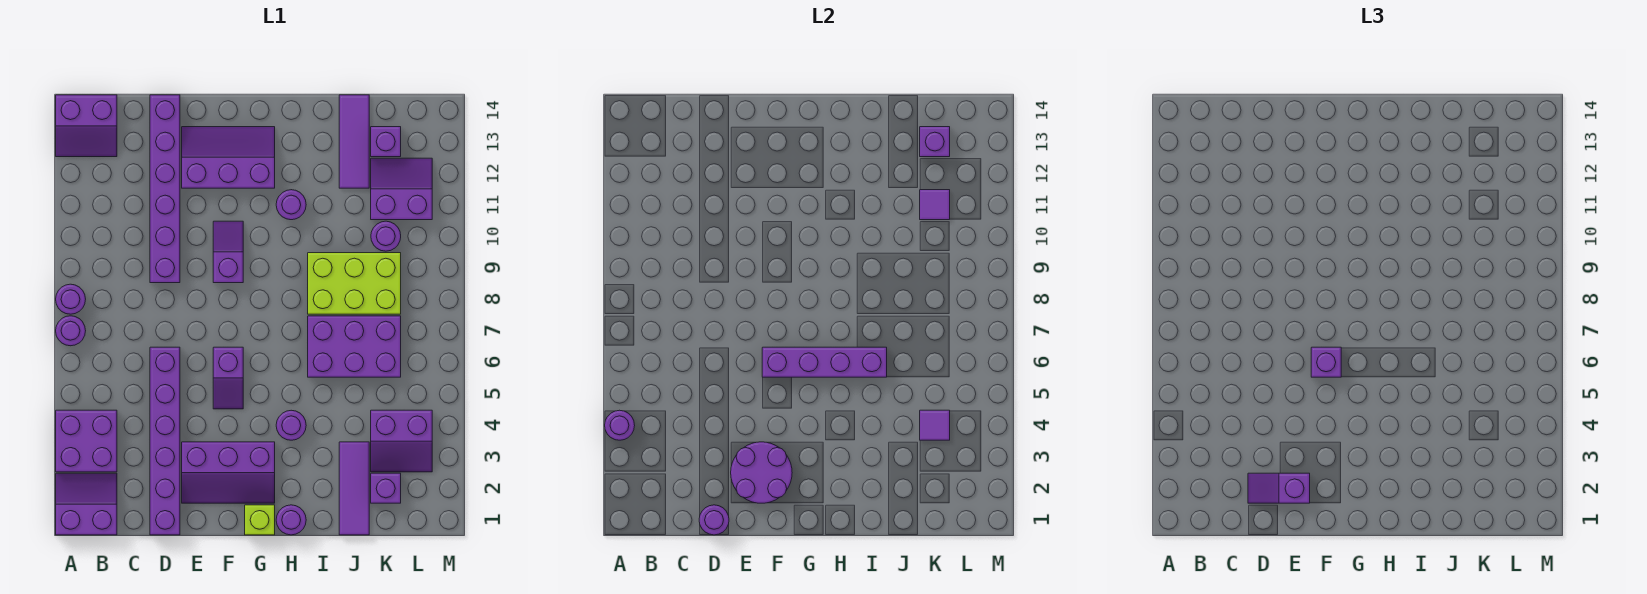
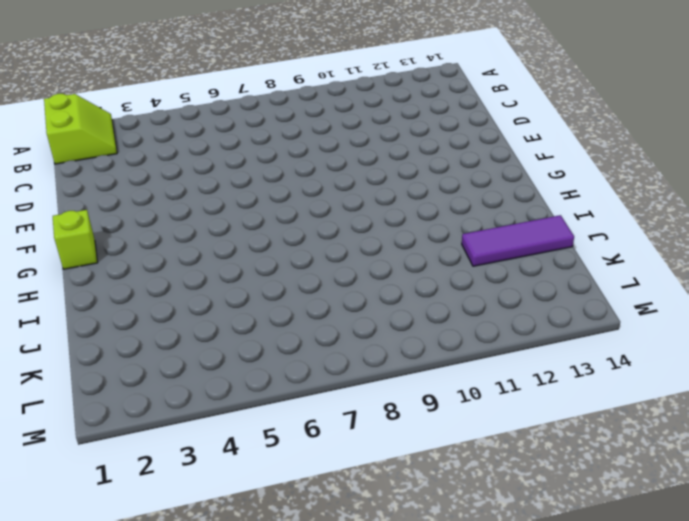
lime slope A1:B2 level 1 top 1 -> purple slope A1:B2 level 1 top 1
none -> purple brick A3:B4 level 1
none -> purple round brick A7 level 1
none -> purple round brick A8 level 1
none -> purple slope A13:B14 level 1 top 14

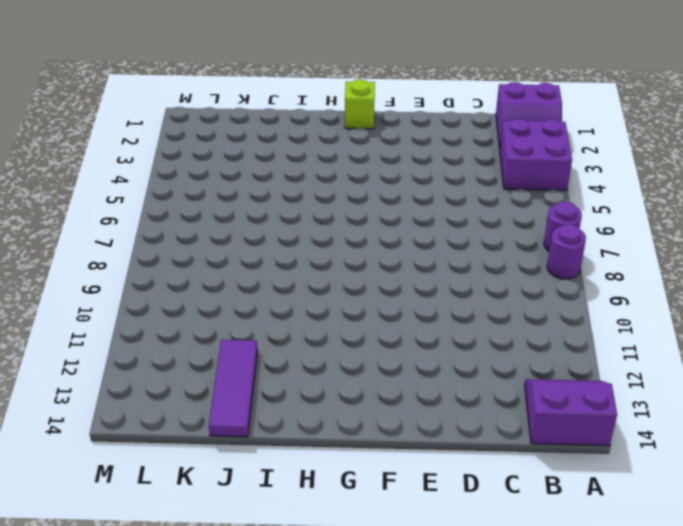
none -> purple brick D1:D6 level 1
none -> purple brick D9:D14 level 1
none -> purple slope E2:G3 level 1 top 3
none -> purple slope E12:G13 level 1 top 12

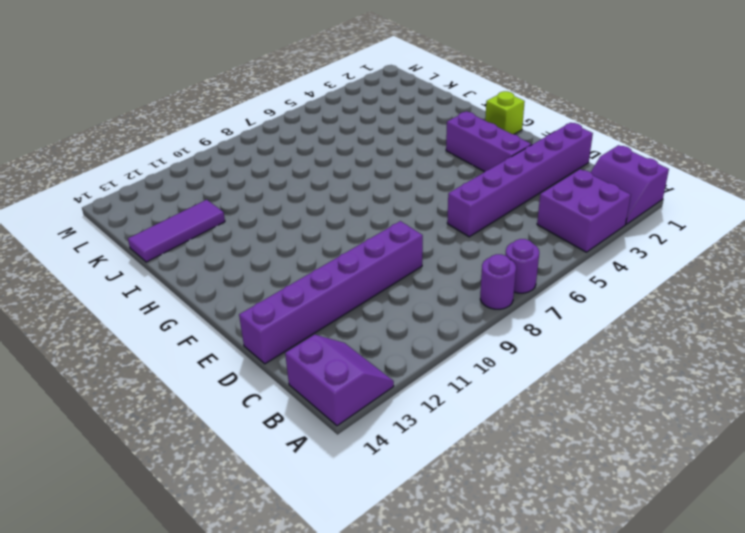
none -> purple slope E12:G13 level 1 top 12
none -> purple slope F5:F6 level 1 top 6
none -> purple slope F9:F10 level 1 top 9
none -> purple round brick H1 level 1

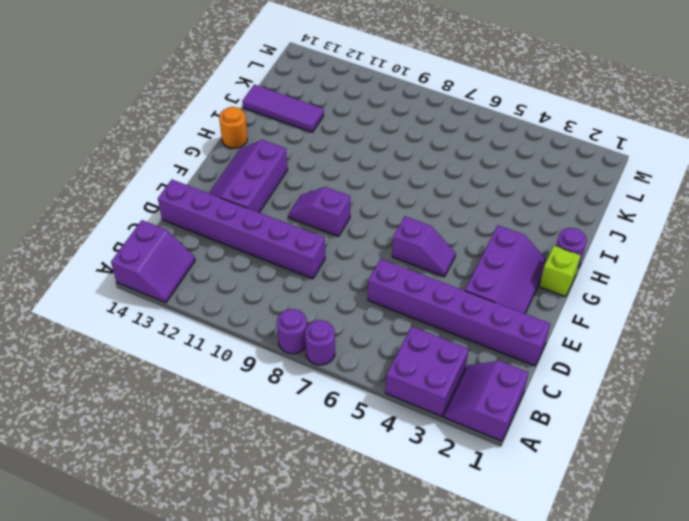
orange round brick H14 level 1 -> none
none -> purple round brick H4 level 1
none -> purple round brick H11 level 1
none -> purple brick I6:K7 level 1
none -> lime brick I8:K9 level 1

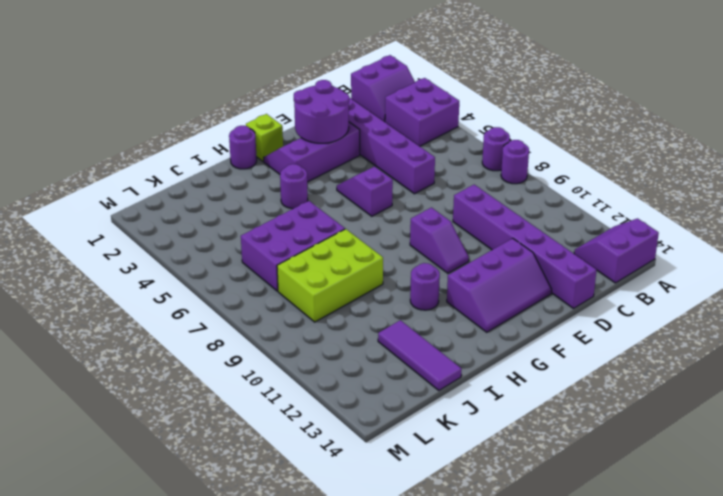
none -> purple tile J1:J3 level 1
none -> purple brick K2 level 1
none -> purple slope K3:L4 level 1 top 4
none -> purple round brick K10 level 1

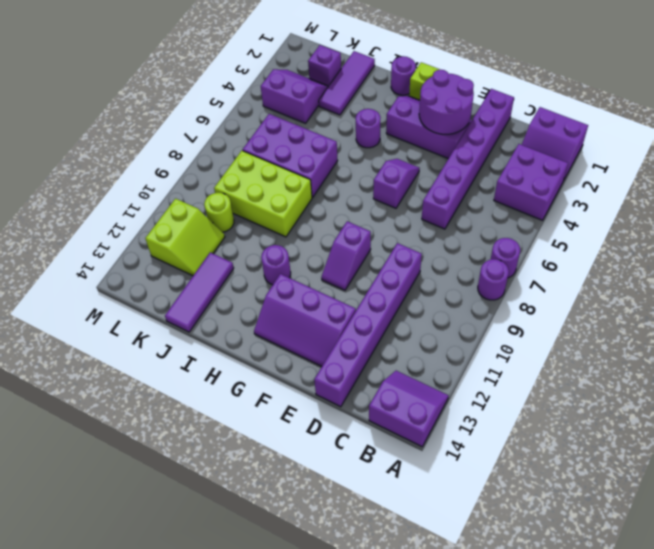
lime round brick K10 level 1 -> purple round brick K10 level 1
lime slope K11:L12 level 1 top L -> purple slope K11:L12 level 1 top 11
none -> purple brick K13 level 1
none -> purple round brick A4 level 2
none -> purple round brick D1 level 2
none -> purple brick F6:I6 level 2

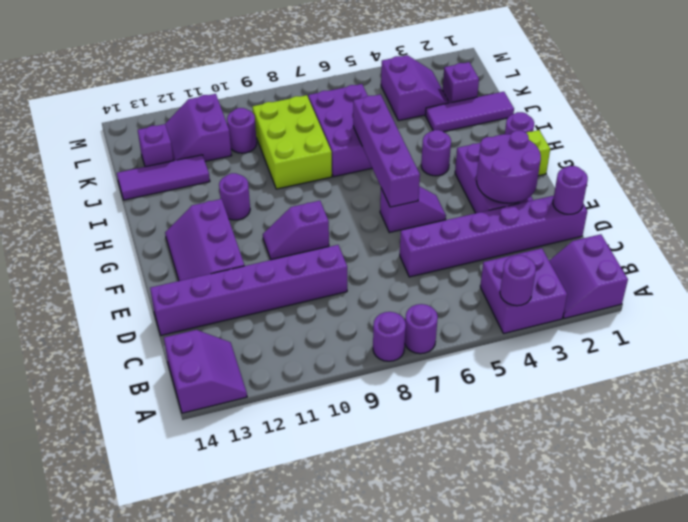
none -> purple tile K4 level 2
none -> purple tile K11 level 2
none -> purple brick K13 level 2
none -> purple slope D2:E2 level 3 top E

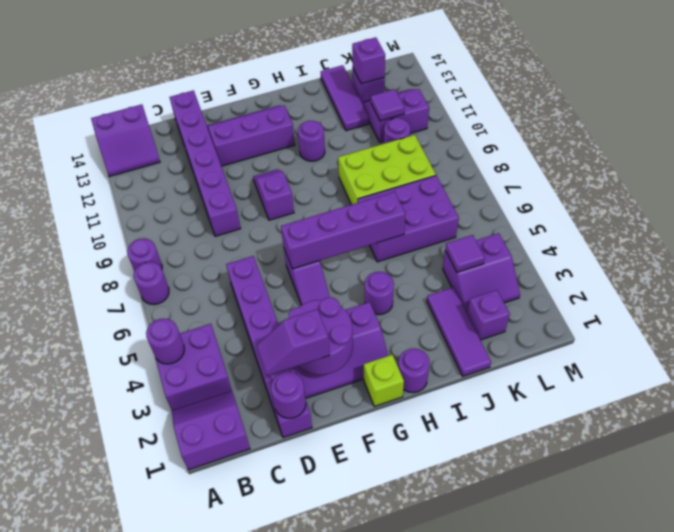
none -> purple brick F6 level 3

